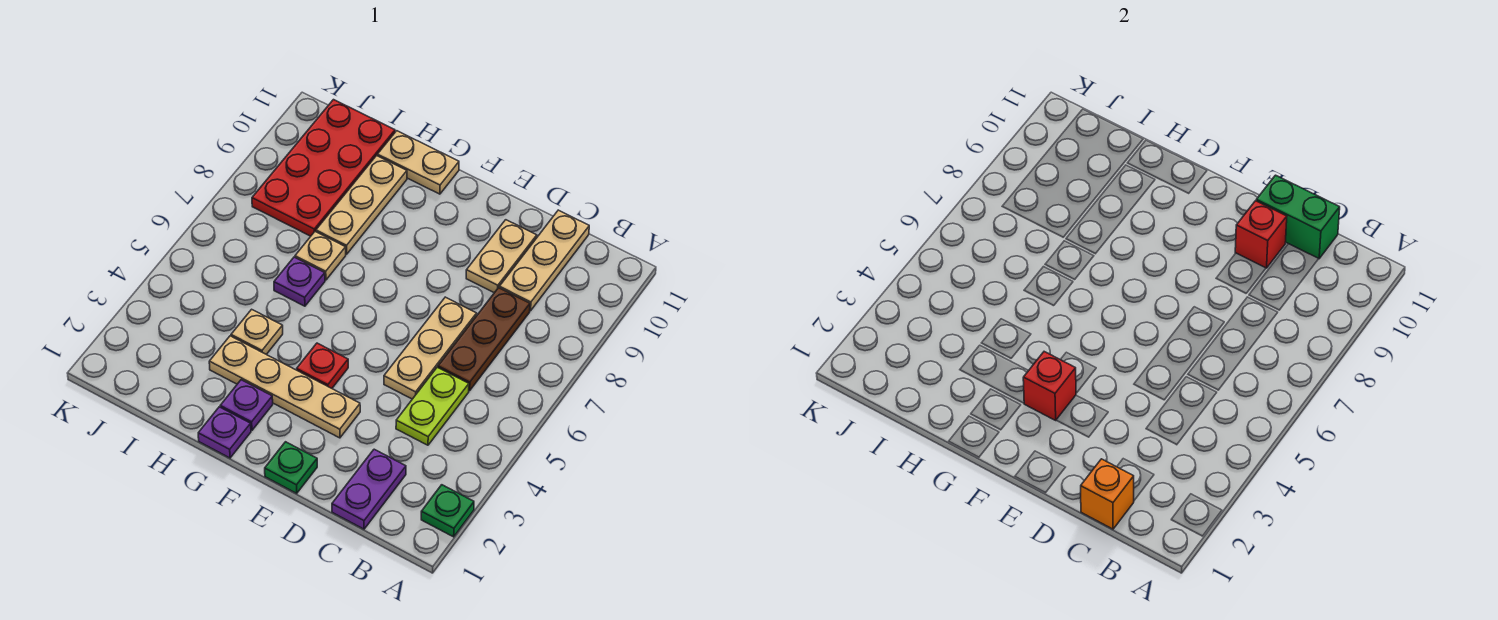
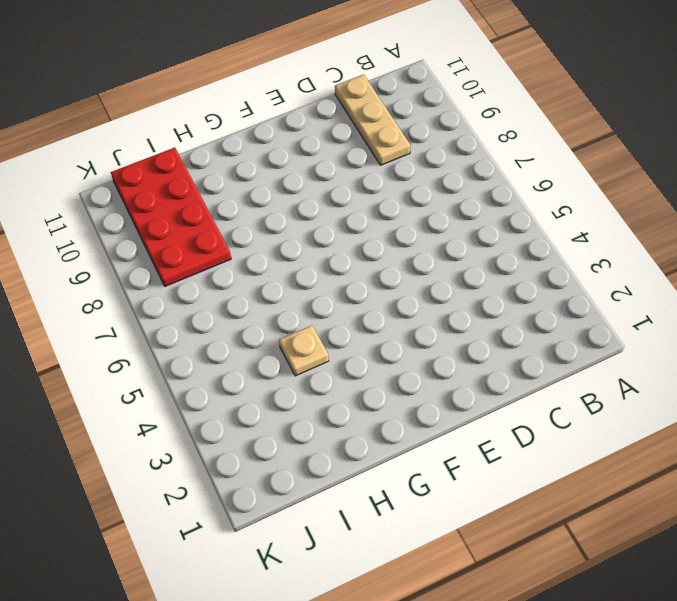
none -> green plate A2 level 1
none -> purple plate C1:C2 level 1
none -> lime plate C4:C5 level 1

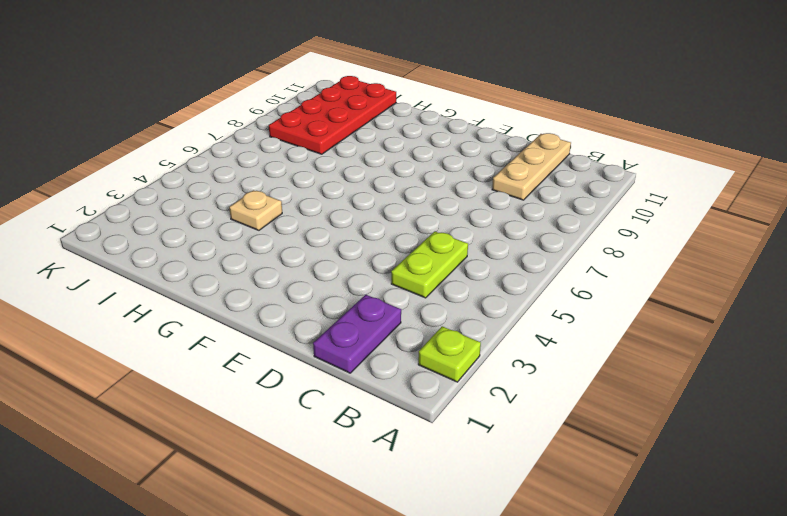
lime plate A2 level 1 -> green plate A2 level 1
none -> brown plate C6:C8 level 1
none -> tan plate D5:D7 level 1
none -> tan plate D9:D10 level 1

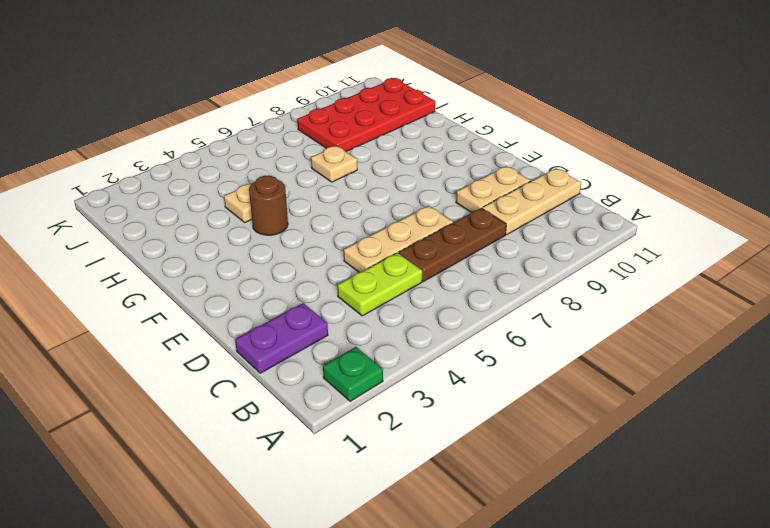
brown round brick G4 level 1 -> none
none -> green plate E1 level 1
none -> tan plate E3:H3 level 1
none -> red plate F4 level 1

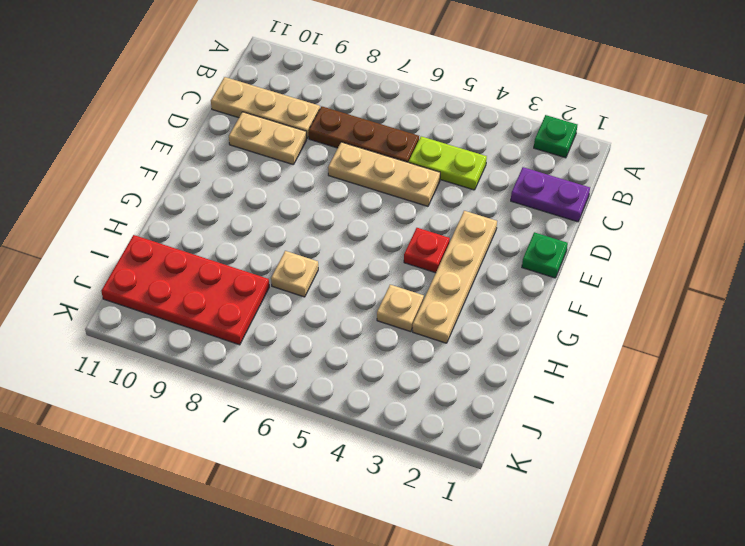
none -> purple plate G1 level 1
none -> purple plate G2 level 1
none -> tan plate G11:H11 level 1

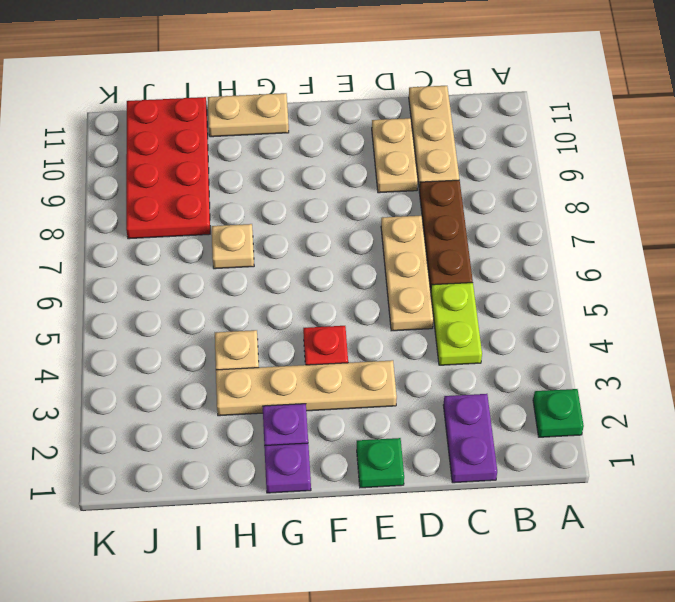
none -> purple plate H6 level 1
none -> tan plate H8:H10 level 1
none -> orange brick C1 level 2

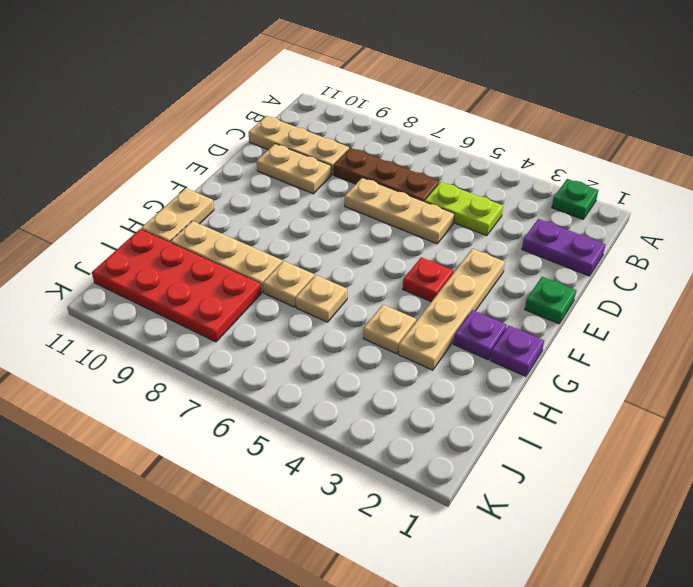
tan plate H6 level 1 -> purple plate H6 level 1
none -> orange brick C1 level 2
none -> green brick C11:D11 level 2
none -> red brick D10 level 2

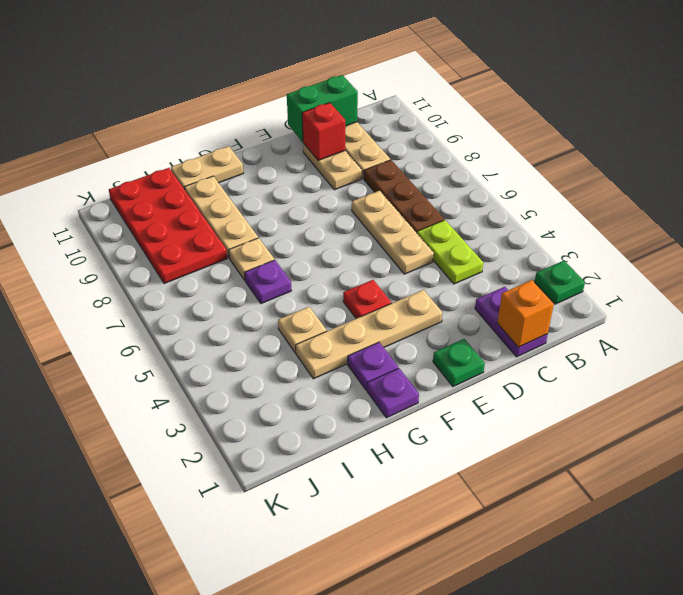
none -> red brick F3 level 2

